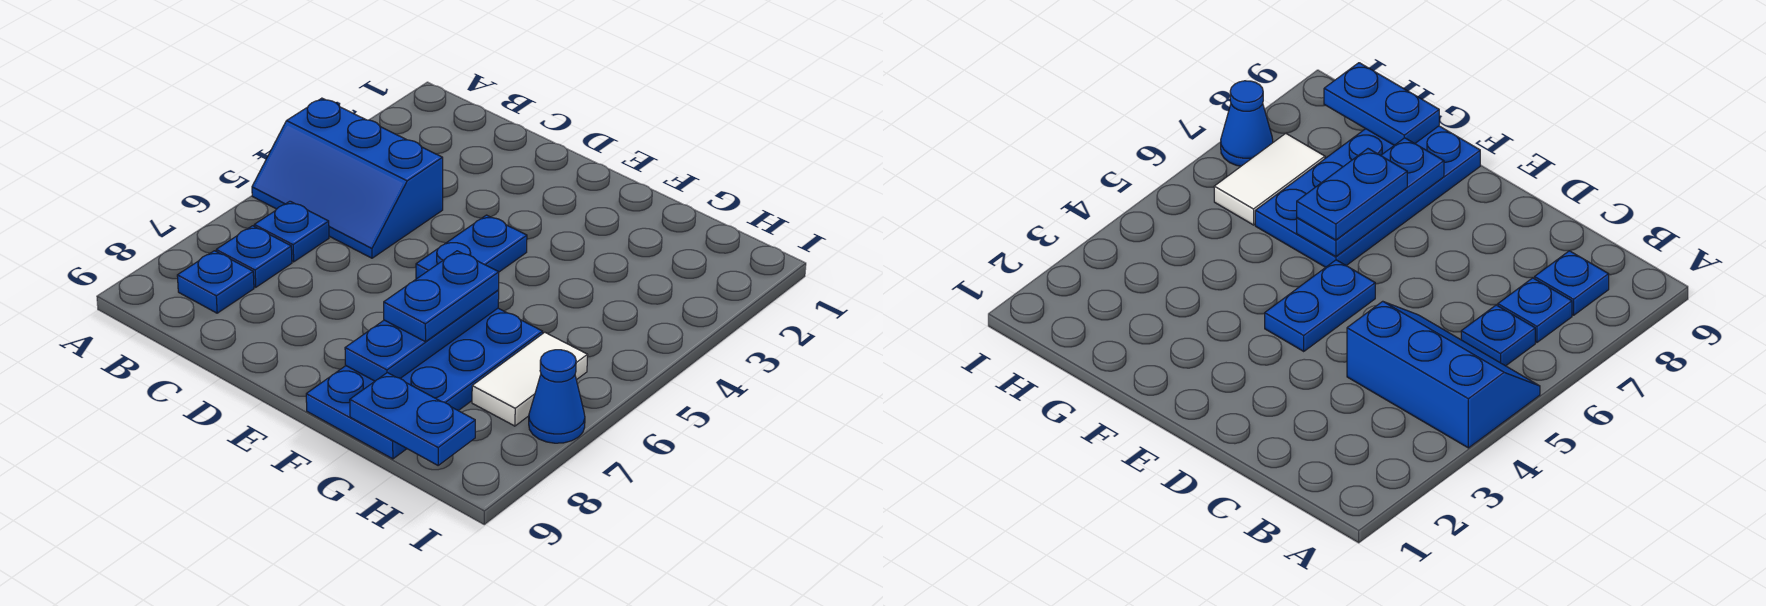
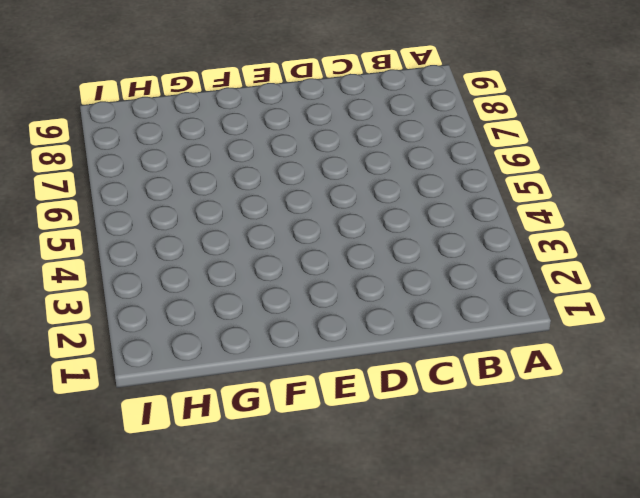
none -> blue slope A4:C5 level 1 top 4
none -> blue plate B6 level 1

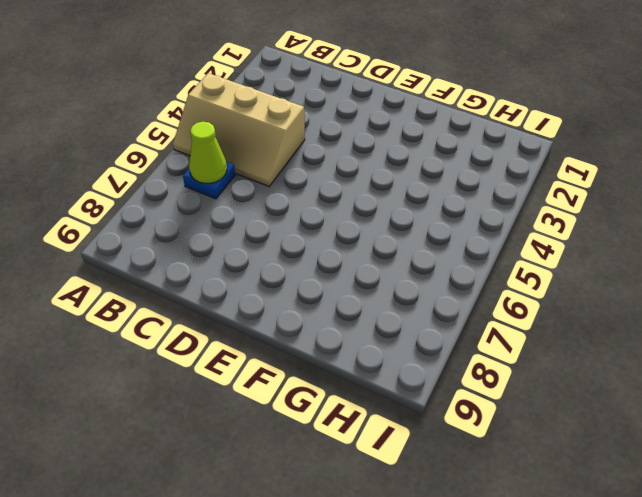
tan slope A4:C5 level 1 top 4 -> blue slope A4:C5 level 1 top 4
lime cone B6 level 2 -> none
none -> blue plate B7 level 1
none -> blue plate B8 level 1

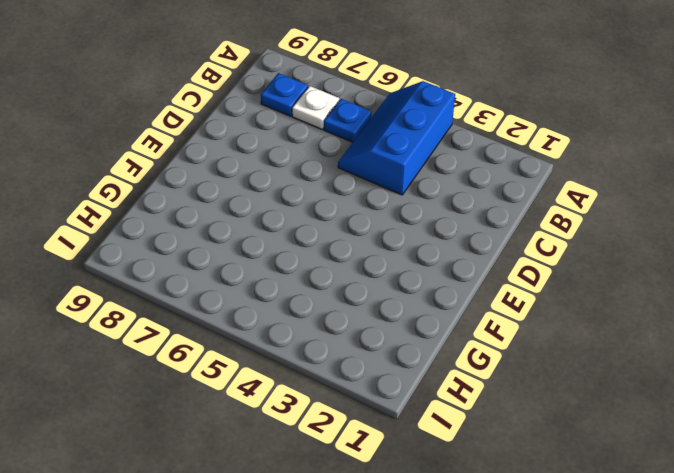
white plate B7 level 1 -> blue plate B7 level 1
none -> blue plate E4:E5 level 1
none -> blue plate F6:G9 level 1

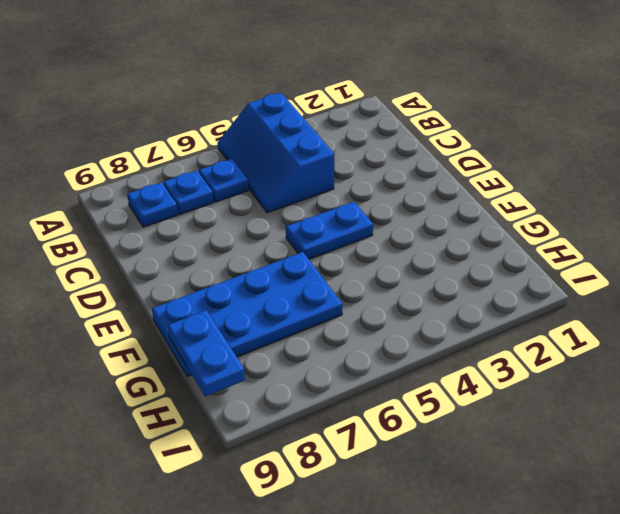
none -> white tile H6:H7 level 1
none -> blue cone I7 level 1

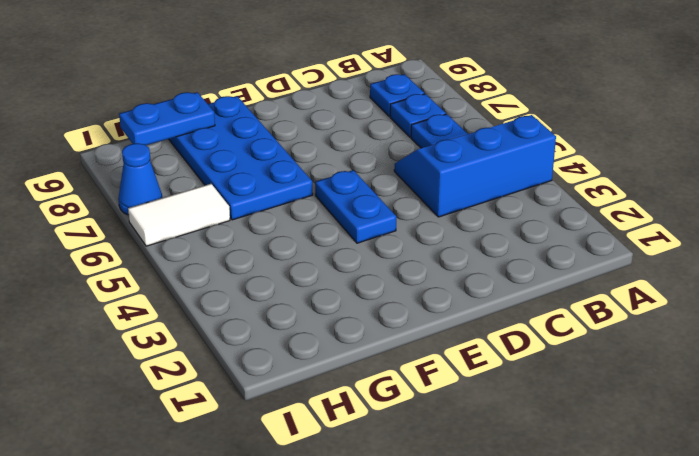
white tile H6:I6 level 1 -> white tile H6:H7 level 1
none -> blue plate F6:F8 level 2
none -> blue plate F6:F7 level 3

